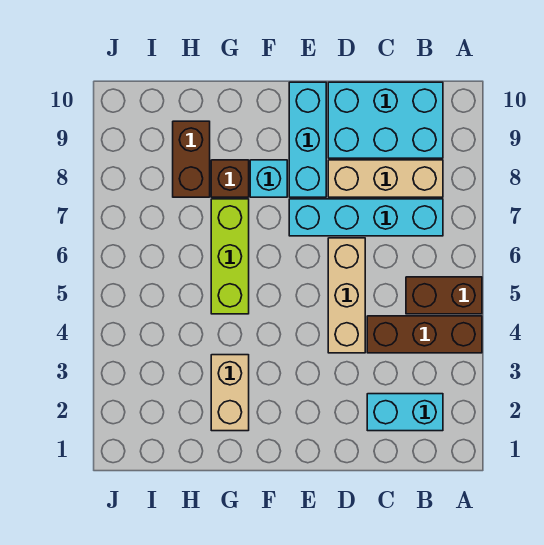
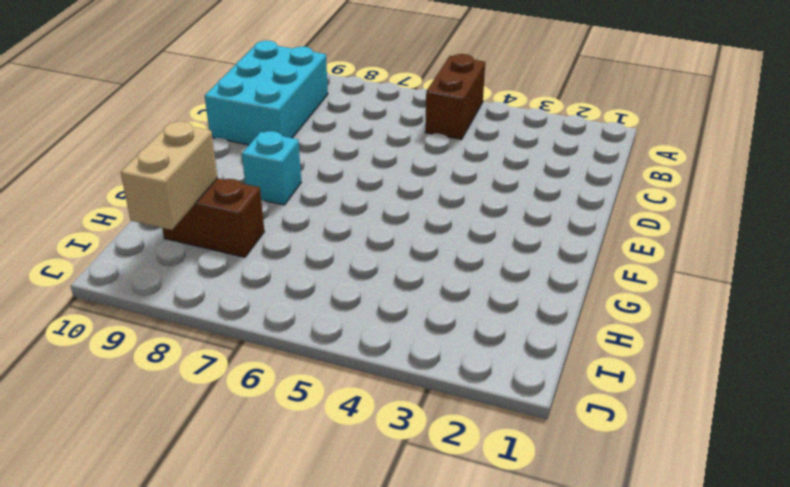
tan brick H9:I9 level 2 -> tan brick G2:G3 level 1
none -> brown brick A4:C4 level 1
none -> cyan brick B2:C2 level 1
none -> cyan brick B7:E7 level 1

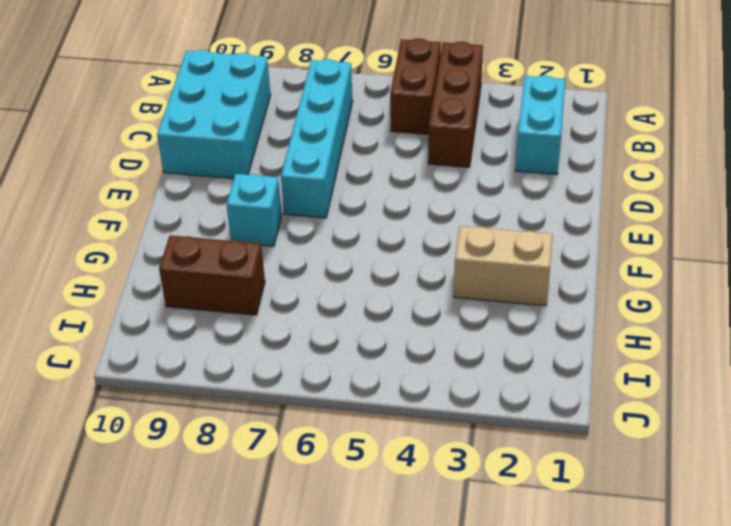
none -> tan brick B8:D8 level 1
none -> tan brick D4:D6 level 1
none -> cyan brick E8:E10 level 1

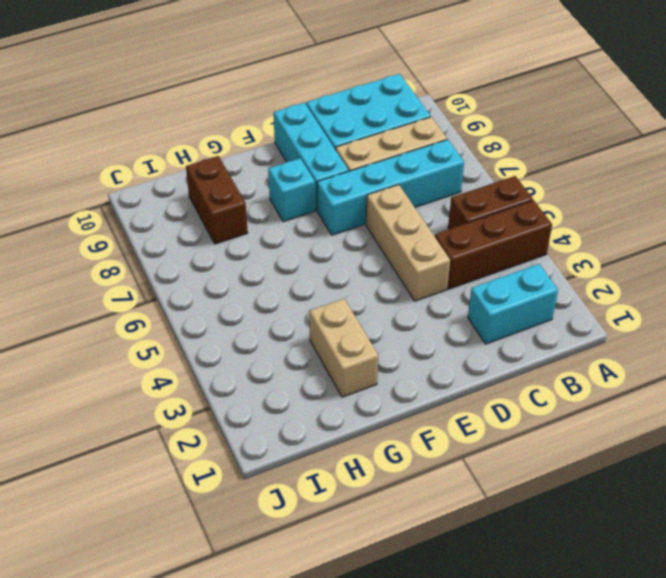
none -> lime brick G5:G7 level 1
none -> brown brick G8 level 1

